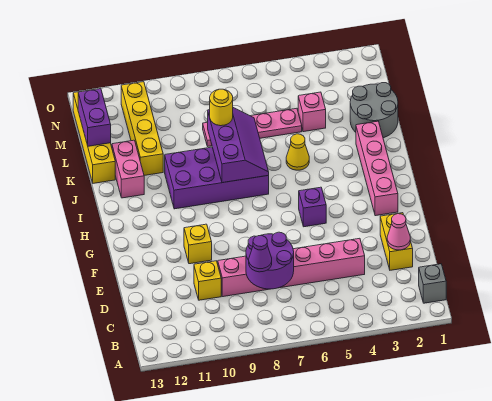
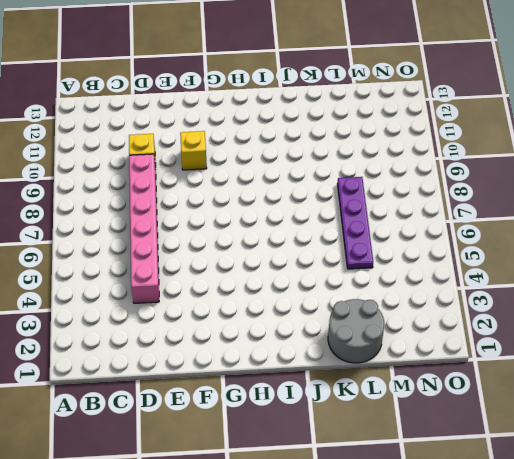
purple plate L5:L8 level 1 -> pink plate L5:L8 level 1
none -> grey brick B1 level 1
none -> yellow brick D2:E2 level 1
none -> pink brick G2:J2 level 1

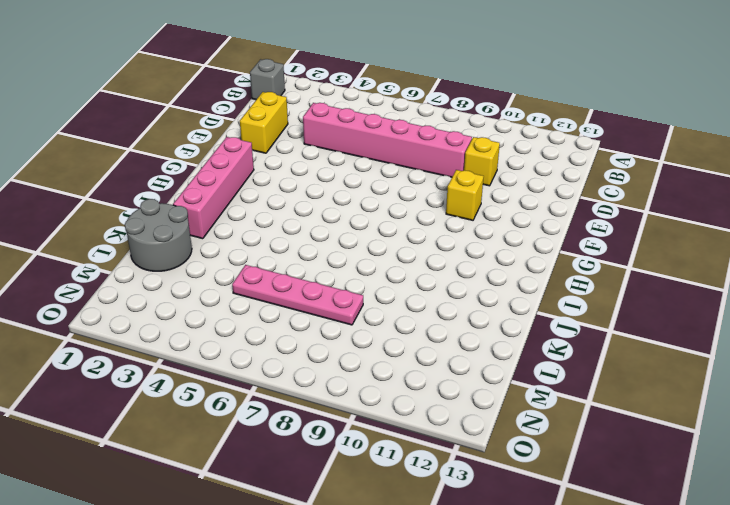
none -> purple brick G5 level 1
none -> purple brick I7:J10 level 1
none -> yellow cone J5 level 1

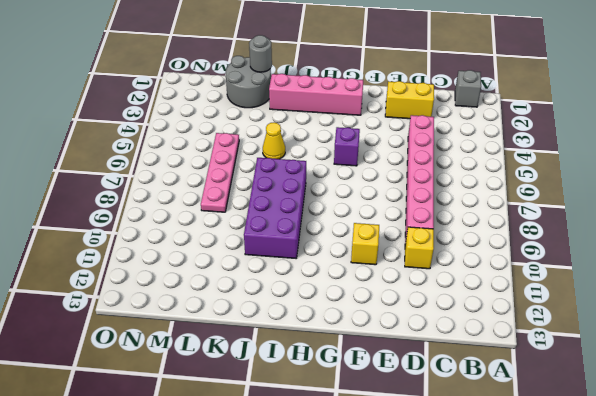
grey round brick K1 level 2 -> none
none -> pink brick J12:K12 level 1
none -> yellow brick K11:N11 level 1
none -> yellow brick K13:N13 level 1

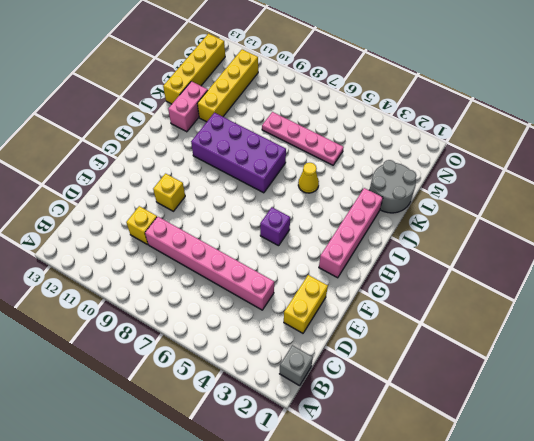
none -> pink brick L4 level 1
none -> purple round brick C7:D8 level 2
none -> pink cone D2 level 2

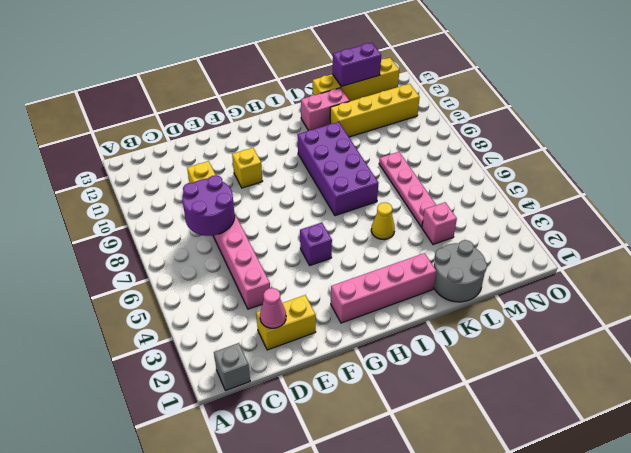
none -> purple slope I7:K8 level 2 top 8
none -> purple cone C8 level 3
none -> yellow round brick K8 level 3

